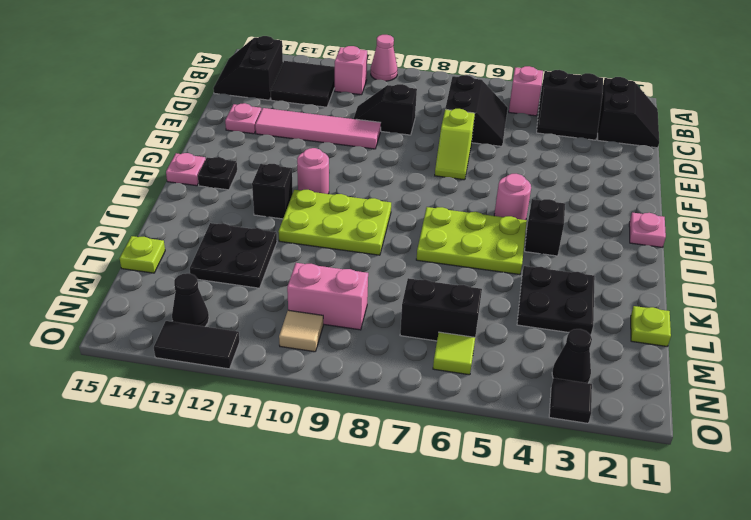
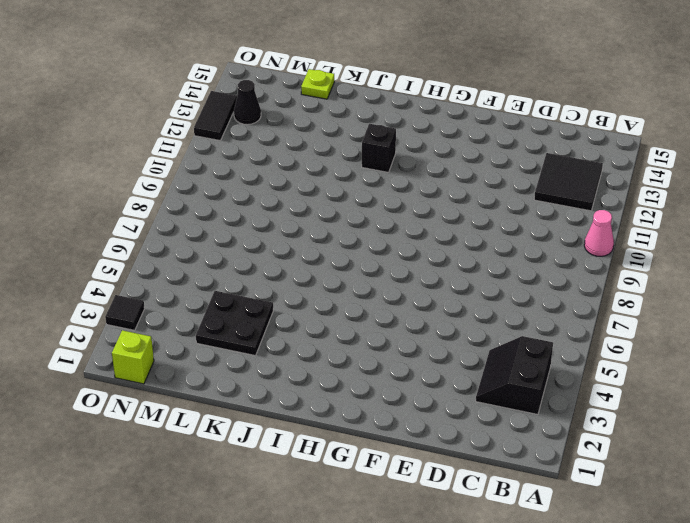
lime brick N1 level 1 -> none
none -> black slope B1:C2 level 1 top 2
none -> pink brick B5 level 1
none -> pink brick B11 level 1
none -> black slope B14:C15 level 1 top 14

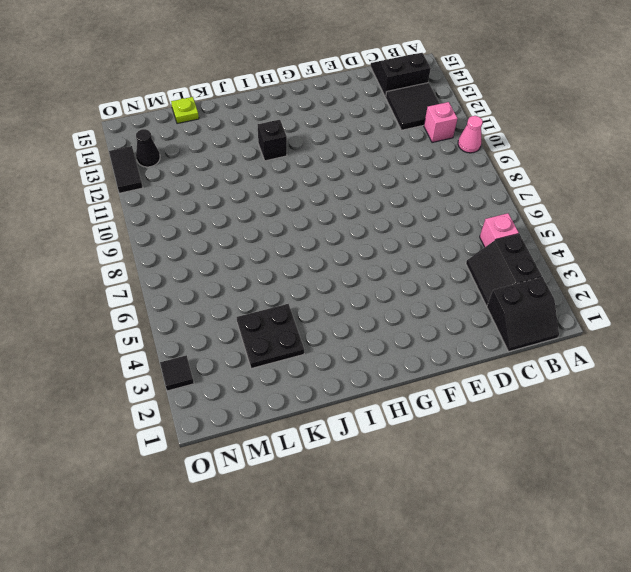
none -> black slope C6:D7 level 1 top 7
none -> black slope D9:D10 level 1 top 9
none -> lime slope E7:F7 level 1 top E
none -> pink tile E10:E13 level 1

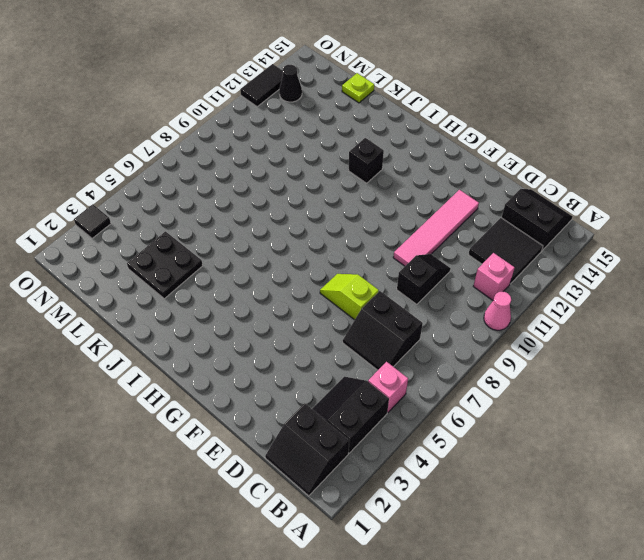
none -> pink plate E14 level 1
none -> pink plate H1 level 1
none -> pink round brick H5 level 1
none -> pink round brick H11 level 1

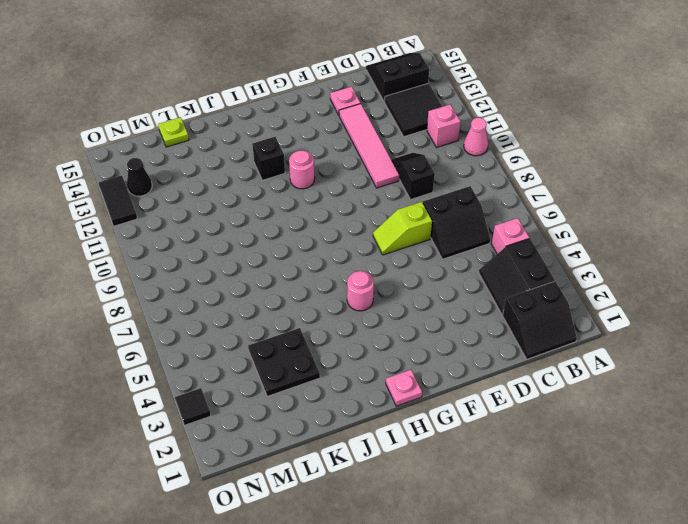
none -> black plate H14 level 1
none -> pink plate H15 level 1
none -> black brick I4 level 1
none -> lime plate I5:J7 level 1

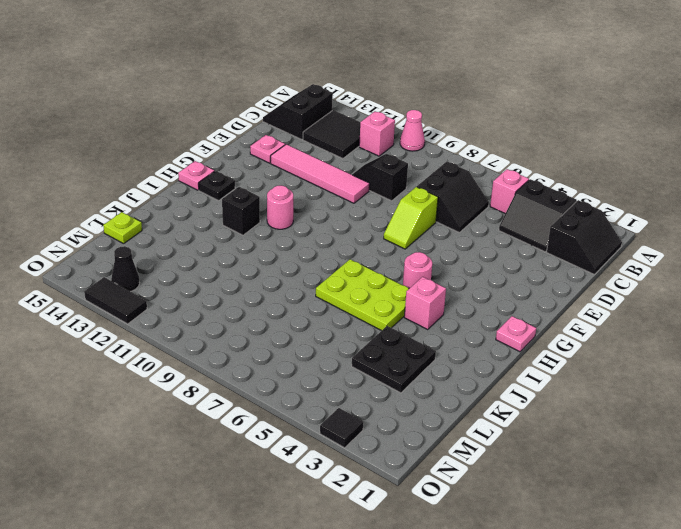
pink brick I4 level 1 -> black brick I4 level 1
none -> lime plate I9:J11 level 1
none -> black plate K12:L13 level 1
none -> lime plate L1 level 1
none -> black brick M6:M7 level 1

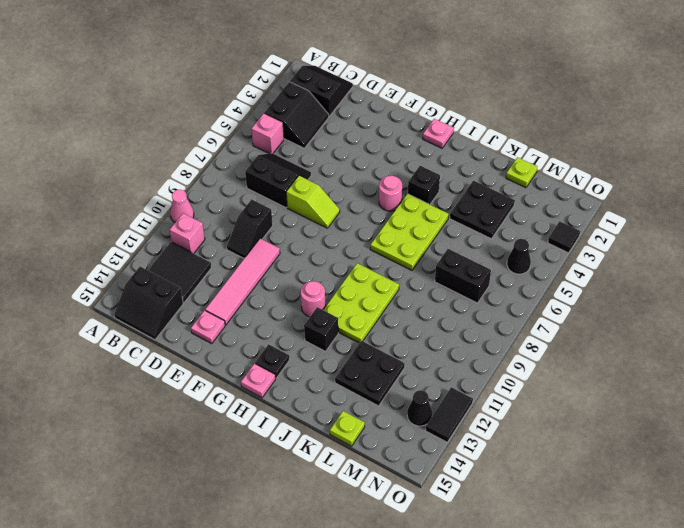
black brick L7:M7 level 1 -> black brick M6:M7 level 1
black cone N5 level 1 -> black cone N3 level 1
none -> pink brick M9:M10 level 1
none -> lime tile N6 level 1
none -> tan tile N10 level 1

